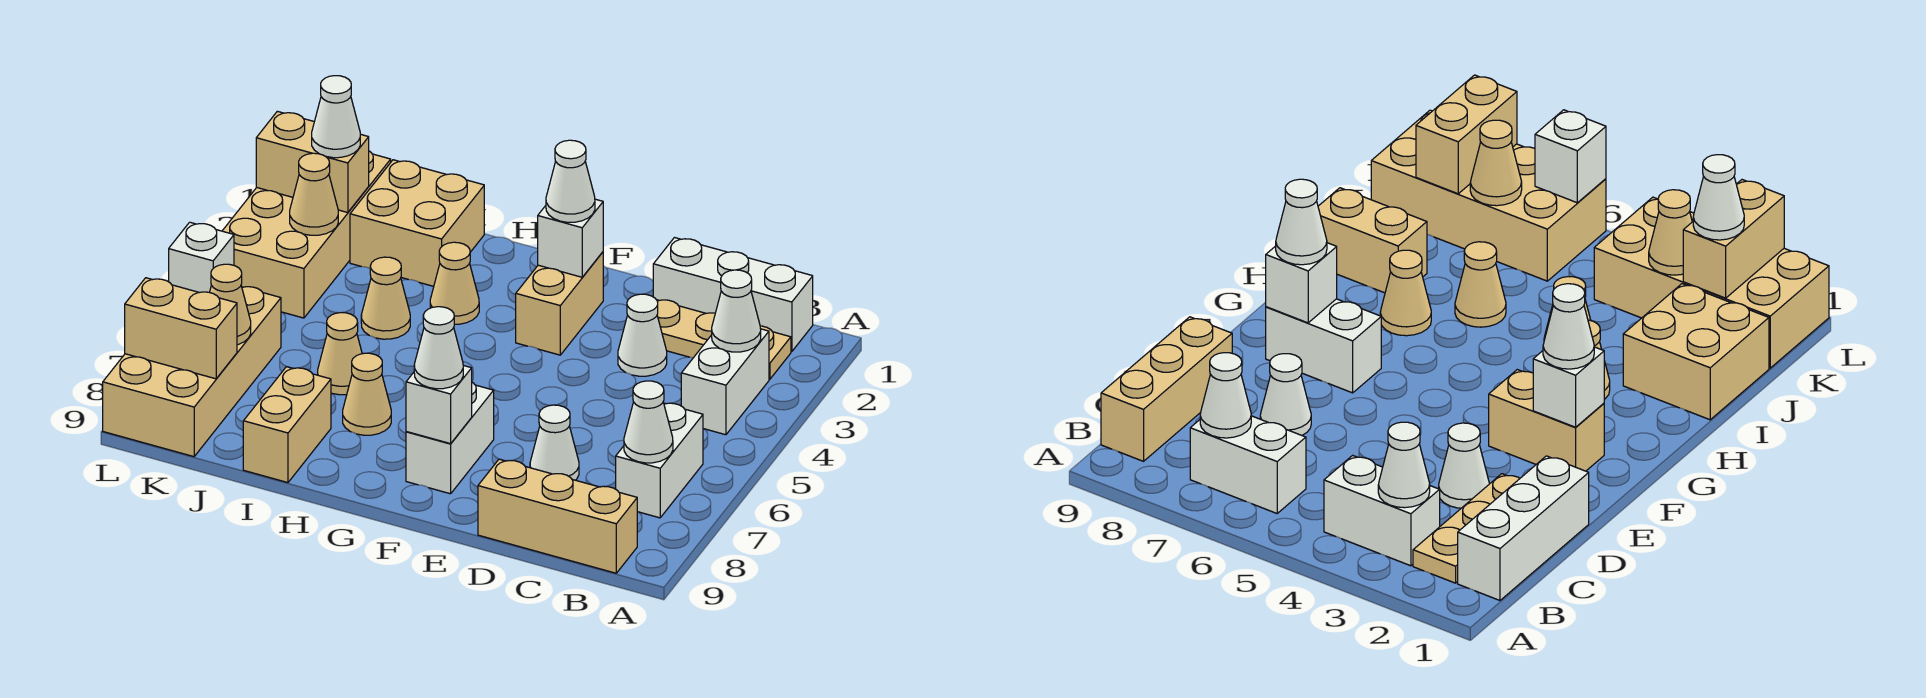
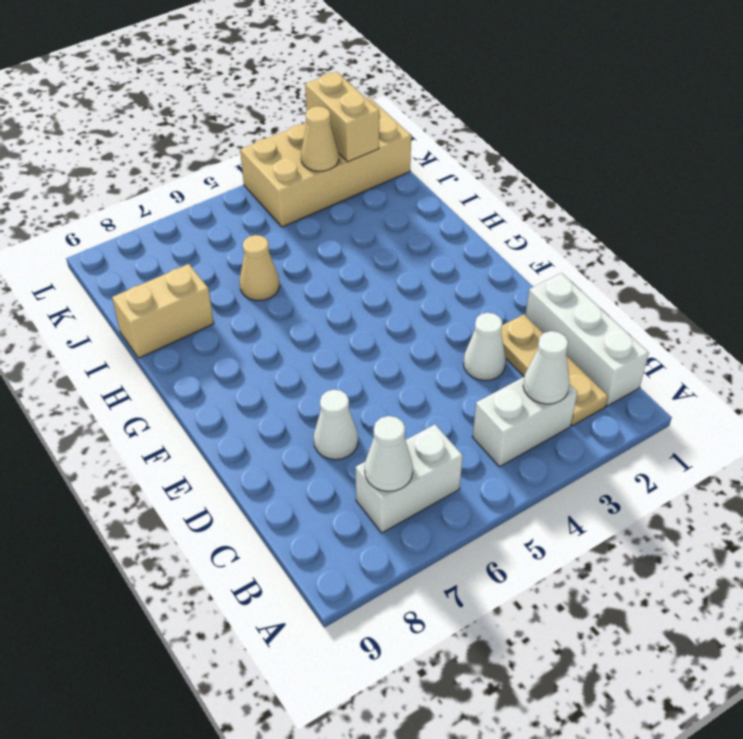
none -> tan brick B9:D9 level 1
none -> tan brick F2:F3 level 1
none -> white brick F7:F8 level 1

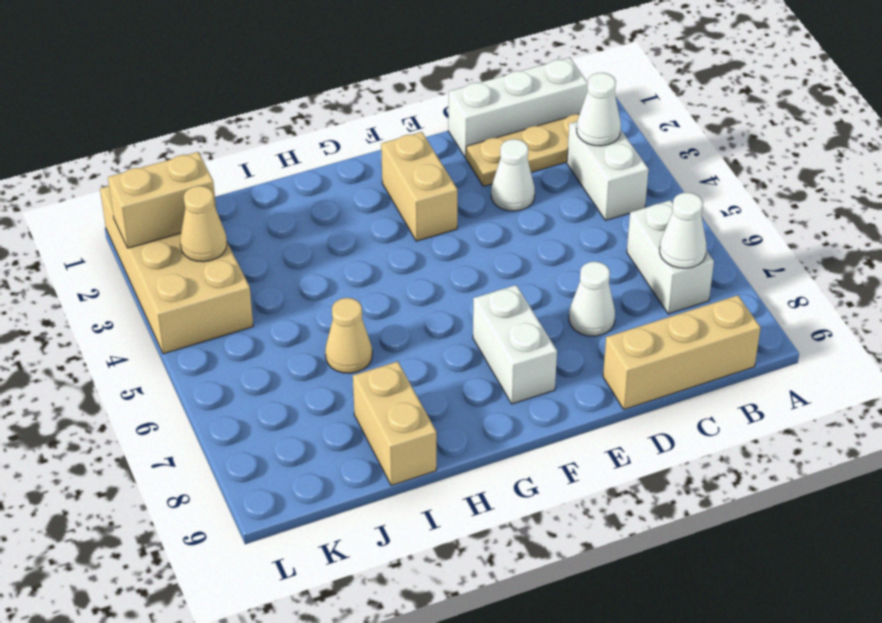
none -> tan cone H3 level 1
none -> tan cone H7 level 1
none -> tan brick I1:J2 level 1

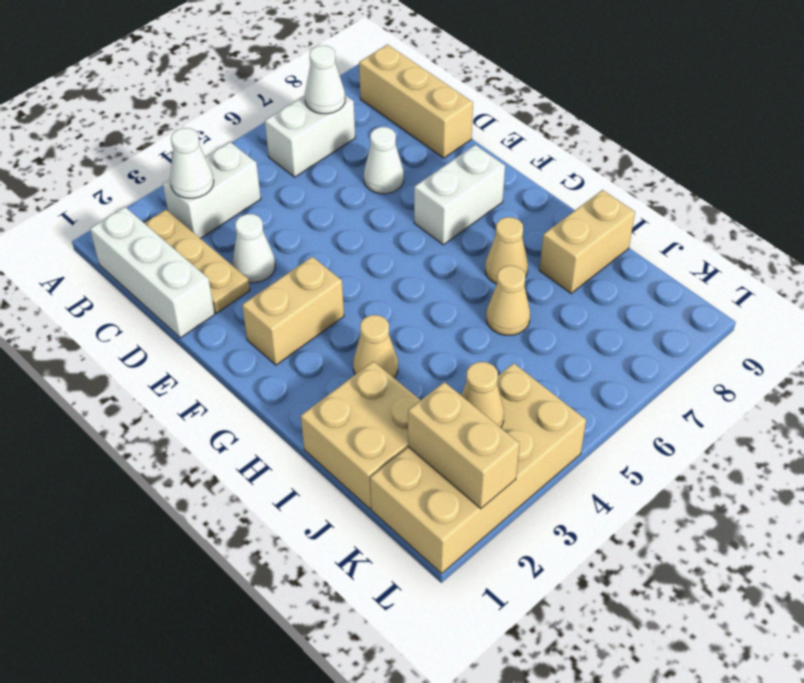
none -> tan cone I4 level 1
none -> tan brick K6:L9 level 1
none -> white brick F2 level 2

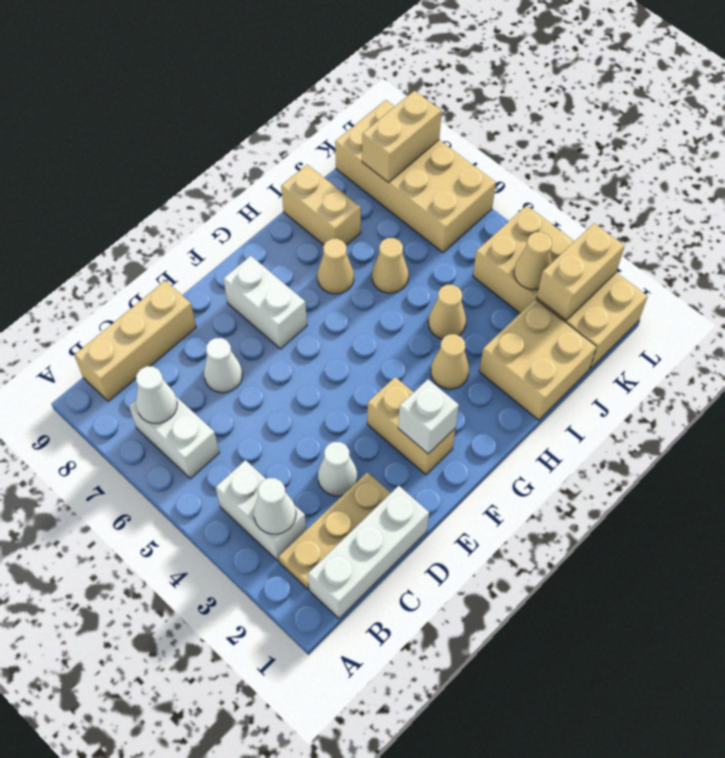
none -> white brick F8 level 2
none -> tan cone K7 level 2
none -> white brick L6 level 2

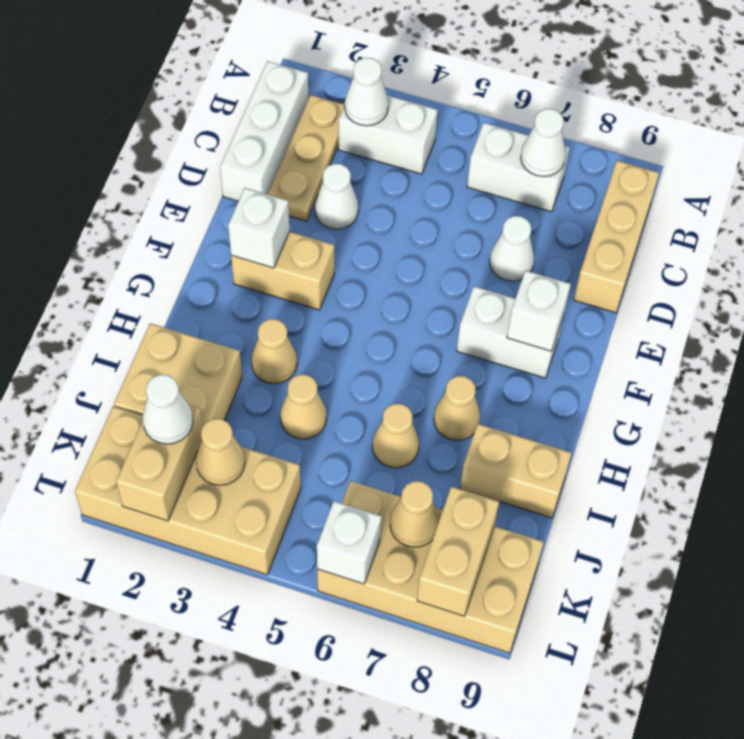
none -> white cone F2 level 3
none -> white cone F8 level 3

